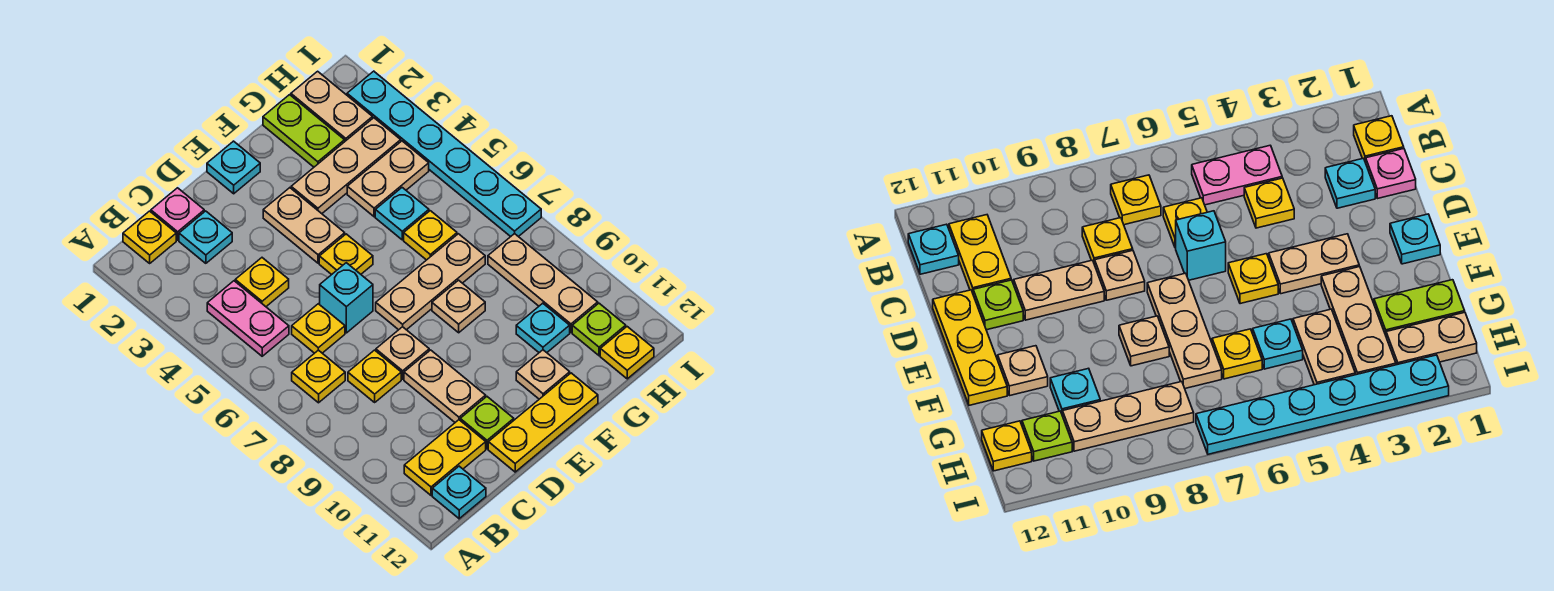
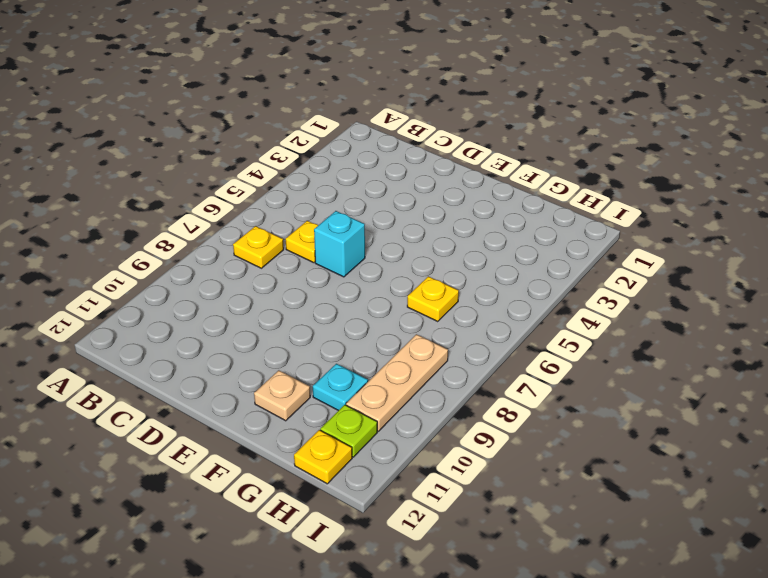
none -> yellow plate B1 level 1
none -> pink plate B4:B5 level 1
none -> yellow plate B11:C11 level 1
none -> cyan plate B12 level 1

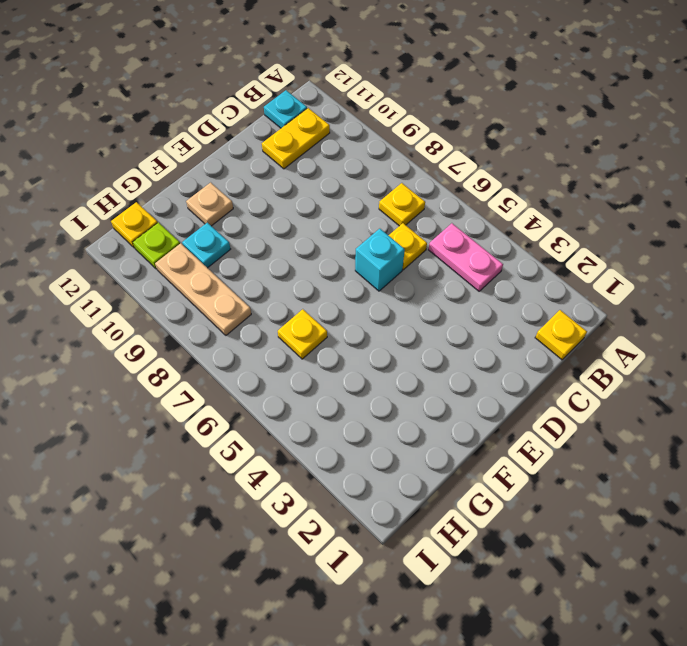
none -> pink plate C1 level 1
none -> cyan plate C2 level 1
none -> yellow plate C4 level 1
none -> yellow plate C8 level 1

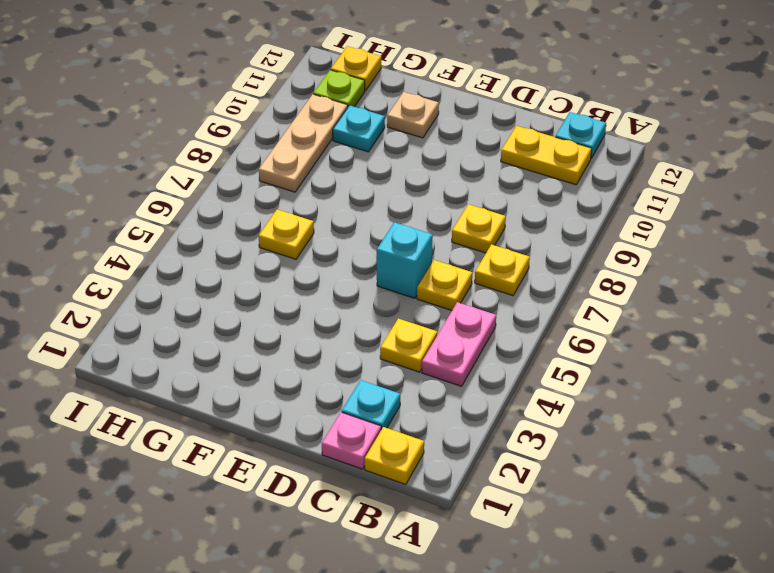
none -> tan plate D8 level 1
none -> tan plate D9:D10 level 1
none -> lime plate D11 level 1
none -> yellow plate D12:F12 level 1

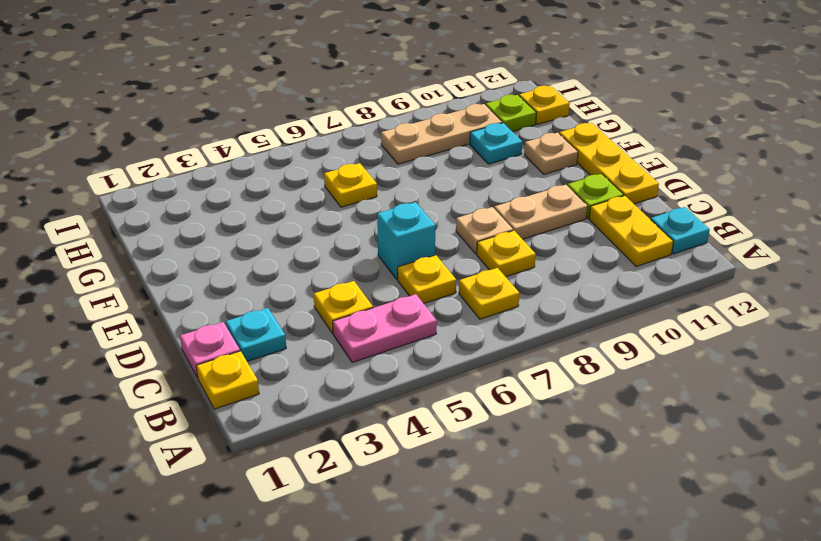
none -> cyan plate E1 level 1
none -> tan plate E3:E4 level 1
none -> yellow plate E5 level 1
none -> tan plate E7:G7 level 1

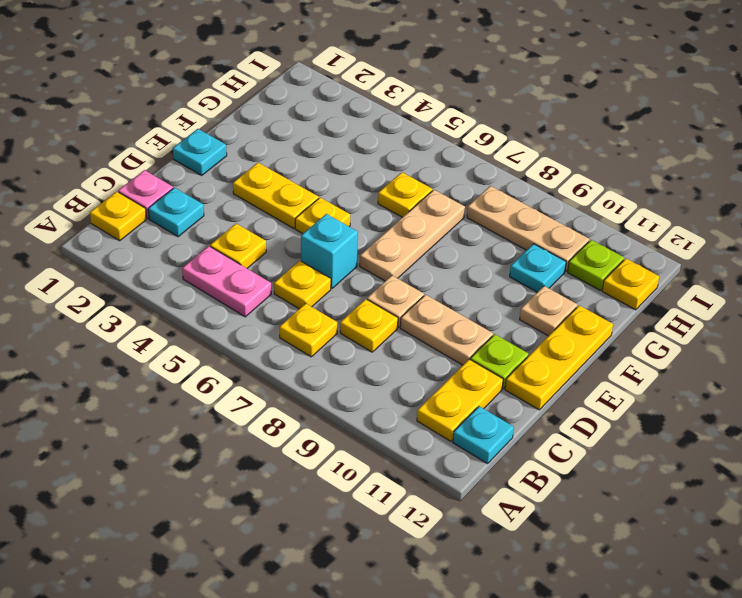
yellow plate E3:E4 level 1 -> tan plate E3:E4 level 1
none -> tan plate F3:H3 level 1
none -> tan plate F8 level 1
none -> lime plate G1:G2 level 1
none -> tan plate G4:H4 level 1

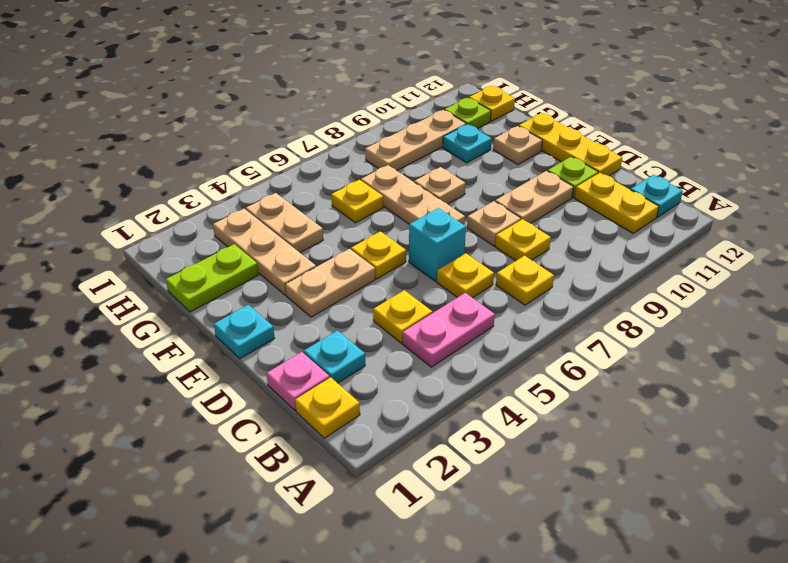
none -> cyan plate G5 level 1
none -> tan plate H1:H2 level 1
none -> cyan plate I2:I7 level 1

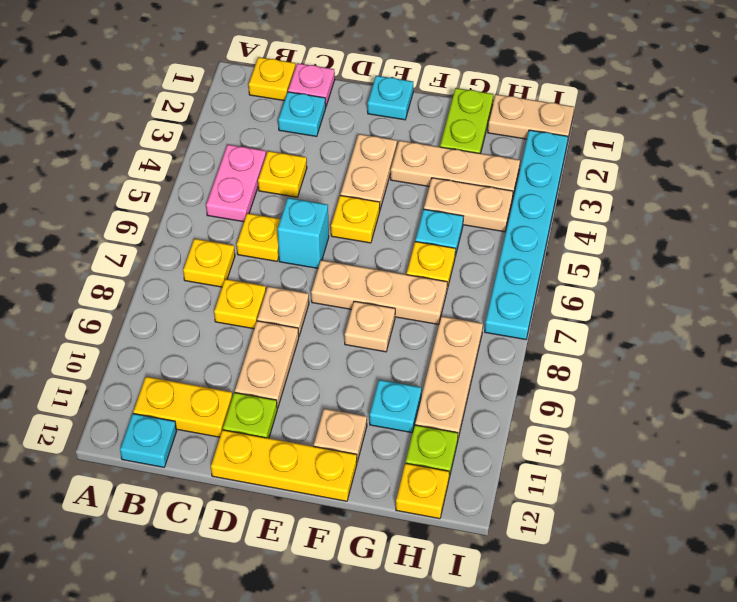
tan plate H1:I1 level 1 -> tan plate H1:H2 level 1

